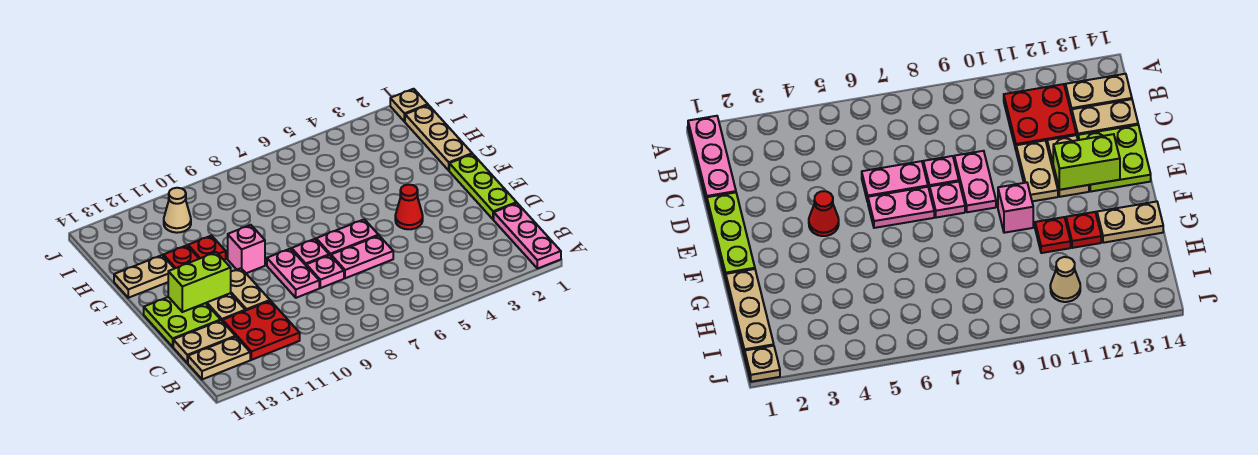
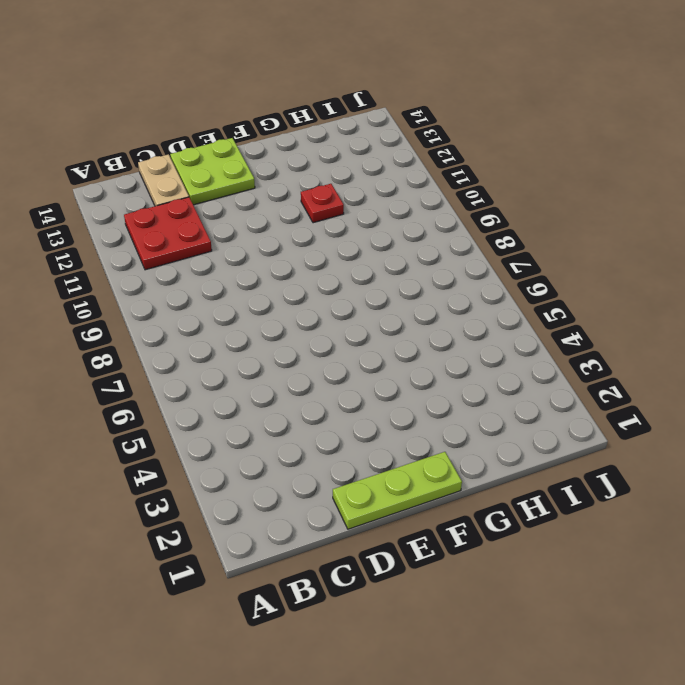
none -> pink plate A1:C1 level 1
none -> tan plate B13:B14 level 1
none -> pink plate D6:D7 level 1

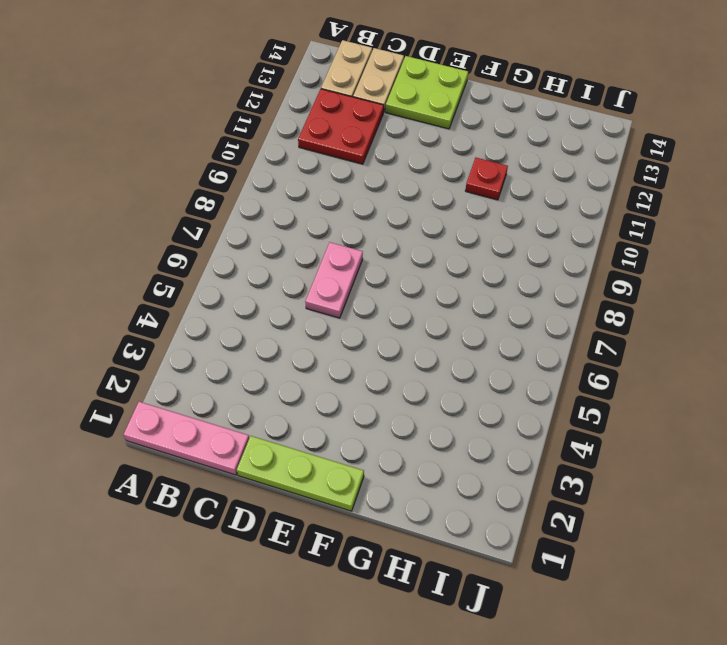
none -> pink plate D8 level 1
none -> pink plate D9:E9 level 1
none -> tan plate D11:E11 level 1

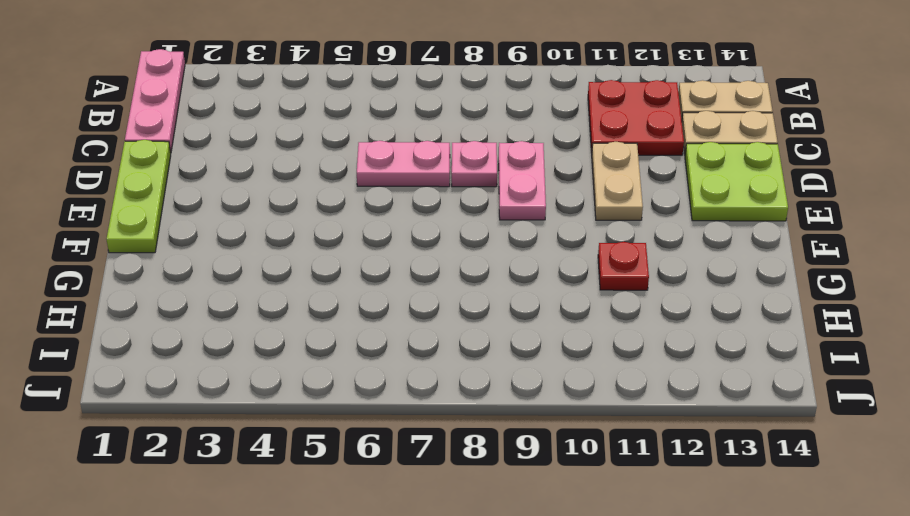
none -> tan plate D12:E12 level 1
none -> red cone E4 level 1
none -> pink plate E6:E7 level 1

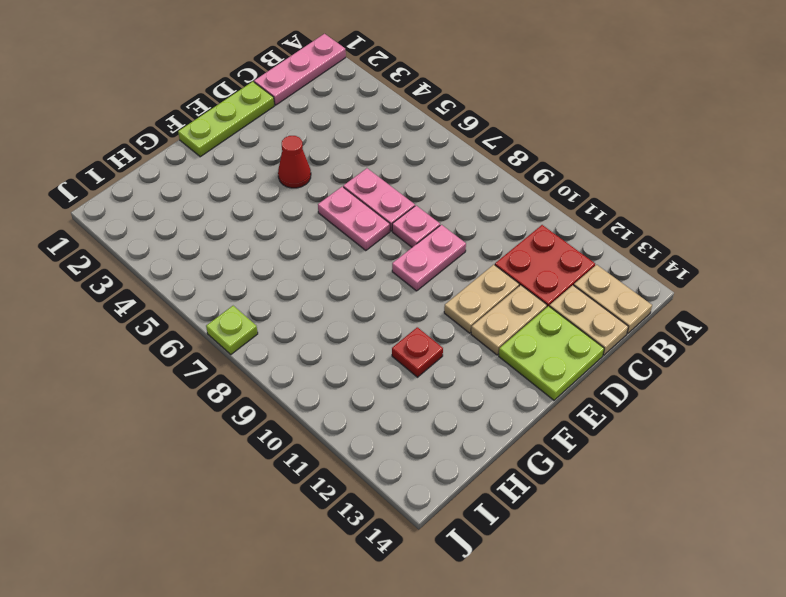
lime plate J7 level 1 -> none
none -> pink plate E8 level 1
none -> pink brick F10 level 1
none -> tan plate G1:I1 level 1

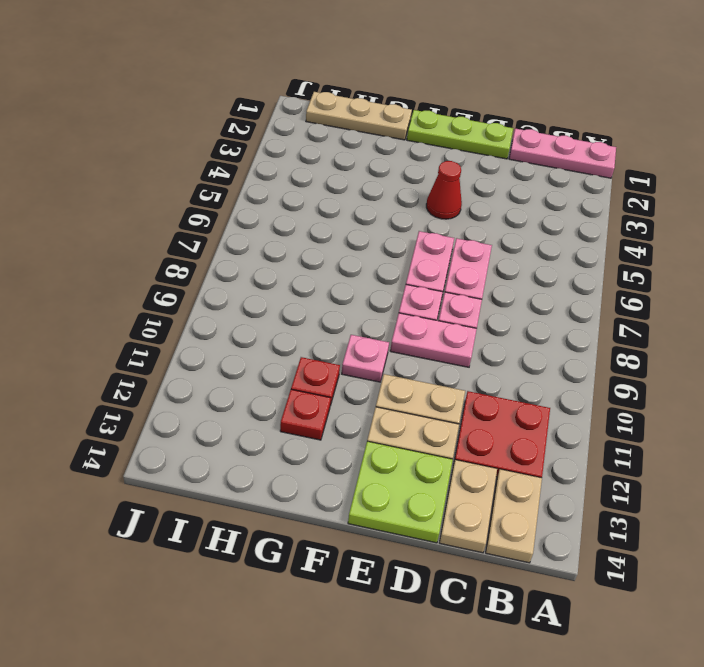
pink plate F10 level 1 -> pink brick F10 level 1
none -> tan plate G13:G14 level 1
none -> tan cone I11 level 1
none -> tan plate J1 level 1

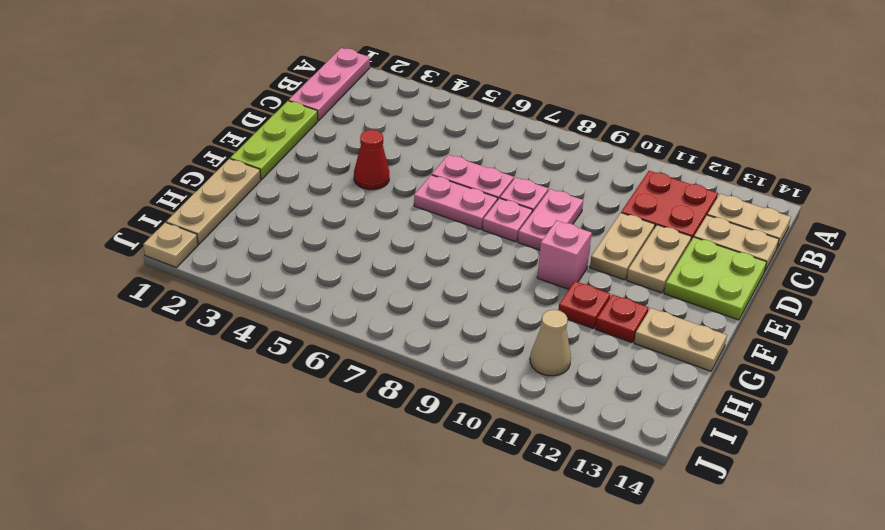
none -> lime brick E12:E13 level 2

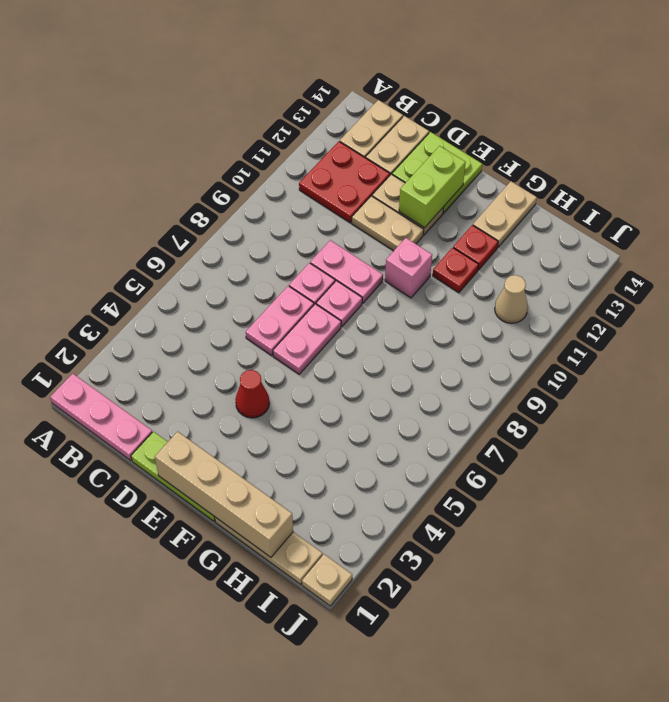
tan brick E1:H1 level 2 -> none

